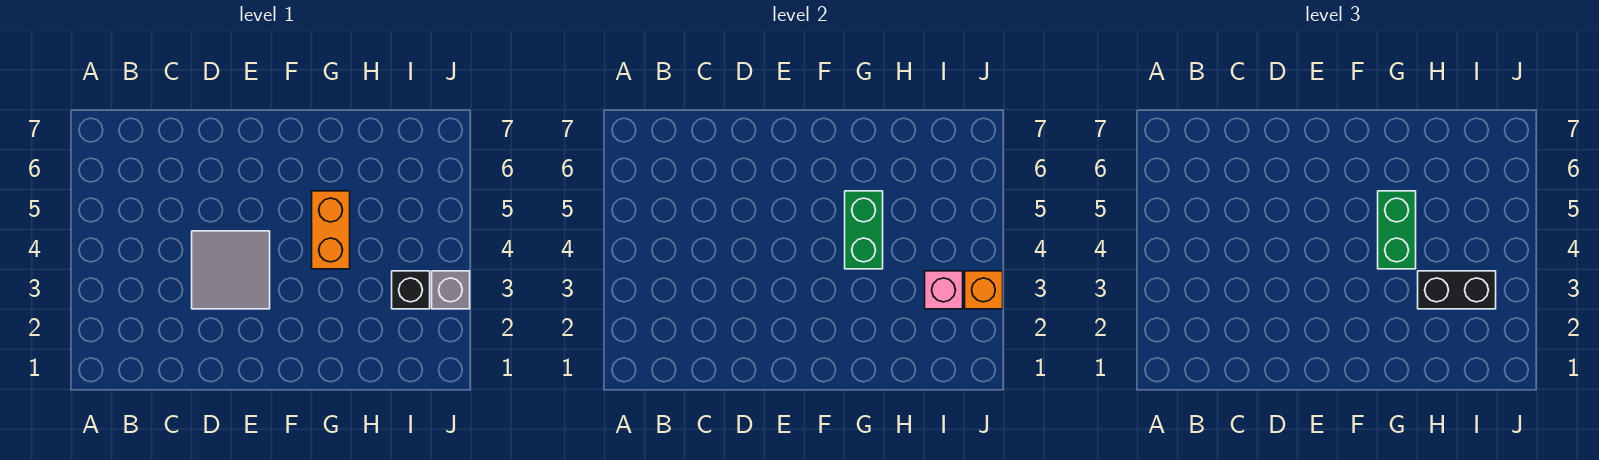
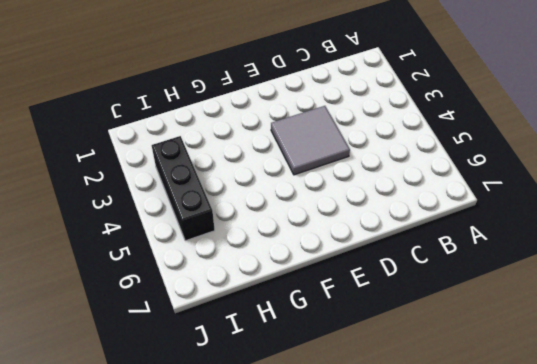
black brick I3:I5 level 1 -> black brick I3 level 1
none -> orange brick G4:G5 level 1
none -> grey brick J3 level 1

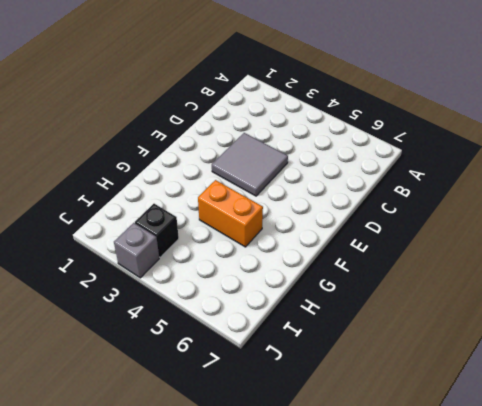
none -> green brick G4:G5 level 2
none -> pink brick I3 level 2

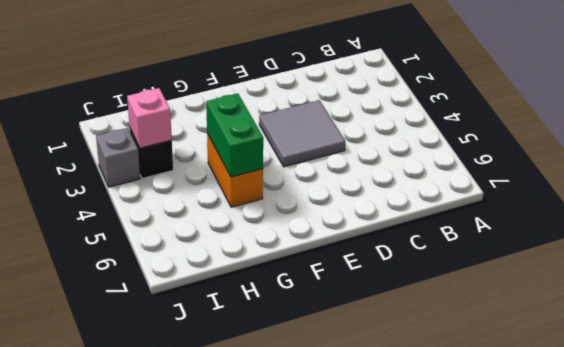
none -> orange brick J3 level 2
none -> green brick G4:G5 level 3

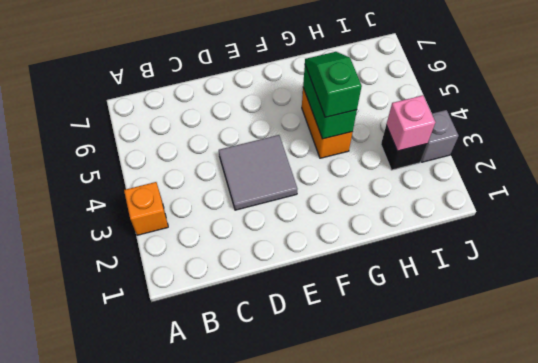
orange brick A3 level 1 -> orange brick J3 level 2
green slope G4:G5 level 3 top 4 -> green brick G4:G5 level 3
none -> black brick H3:I3 level 3

